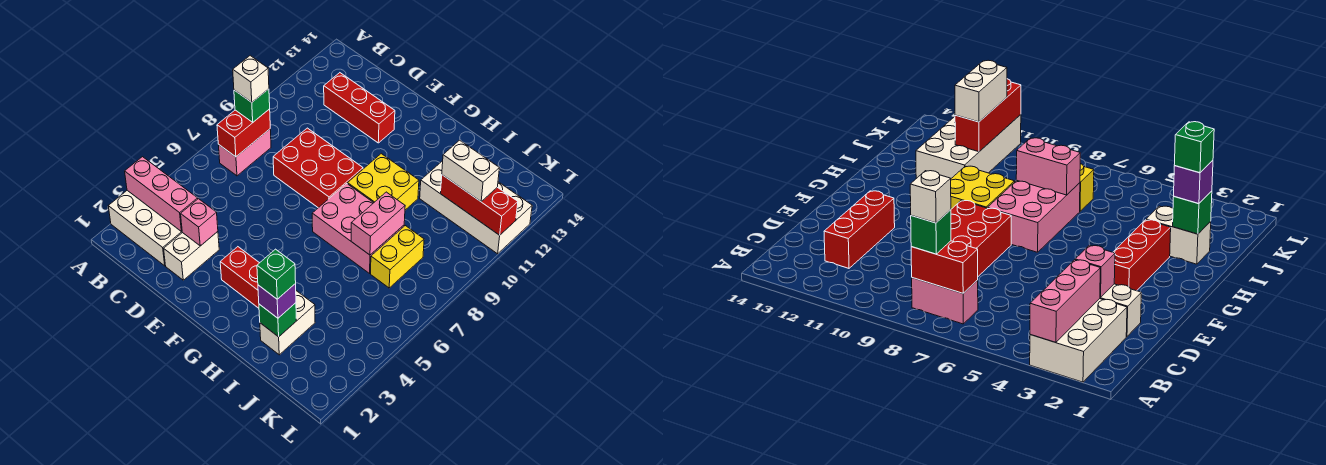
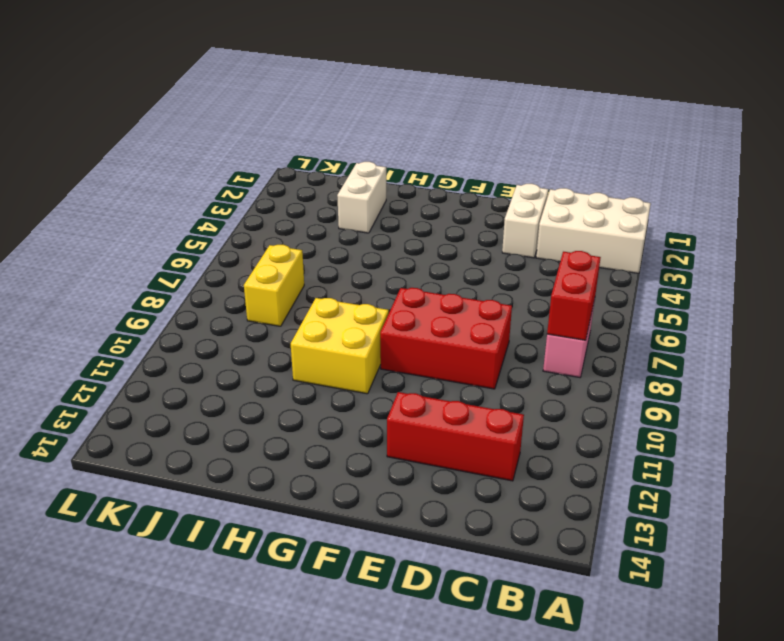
none -> red brick F3:H3 level 1
none -> pink brick G7:I8 level 1
none -> white brick I11:L12 level 1

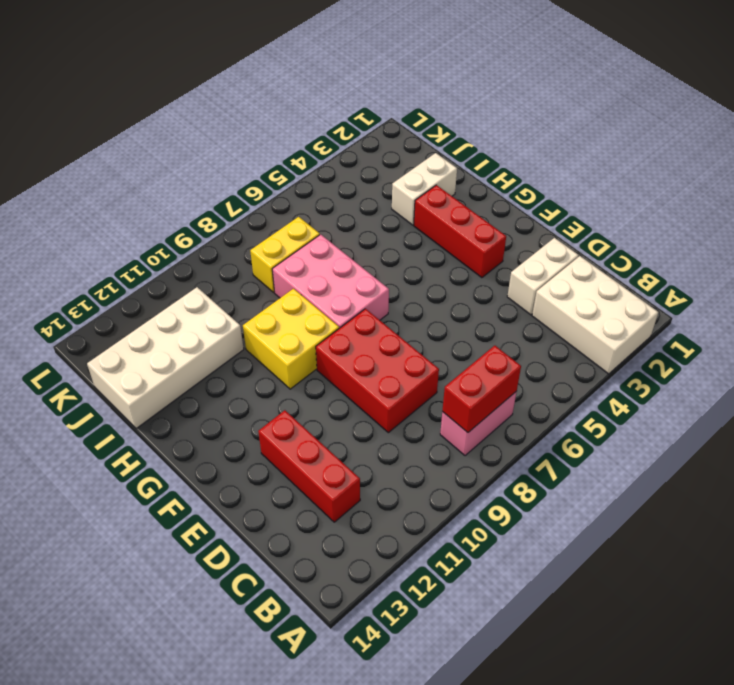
white brick I11:J14 level 1 -> white brick I11:L12 level 1
none -> pink brick A3:C3 level 2
none -> pink brick D3 level 2
none -> green brick I2 level 2

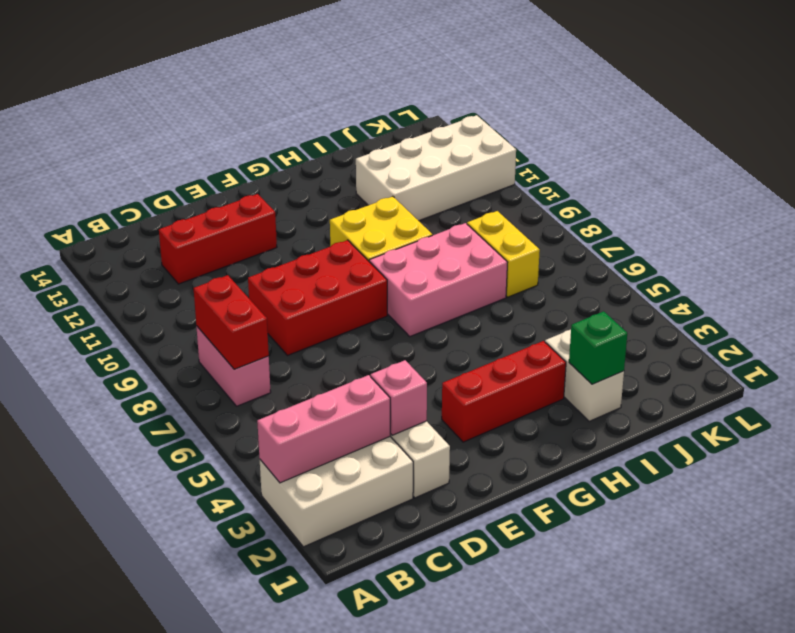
none -> pink brick I7:I8 level 2
none -> red brick J11:L11 level 2
none -> green brick B8 level 3

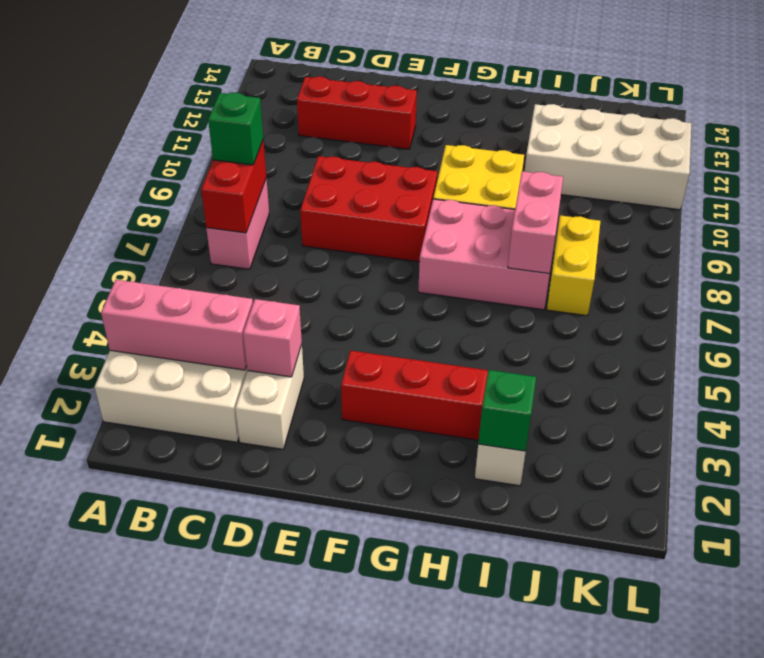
none -> red brick J11:L11 level 2
none -> purple brick I2 level 3
none -> white brick J11:K11 level 3

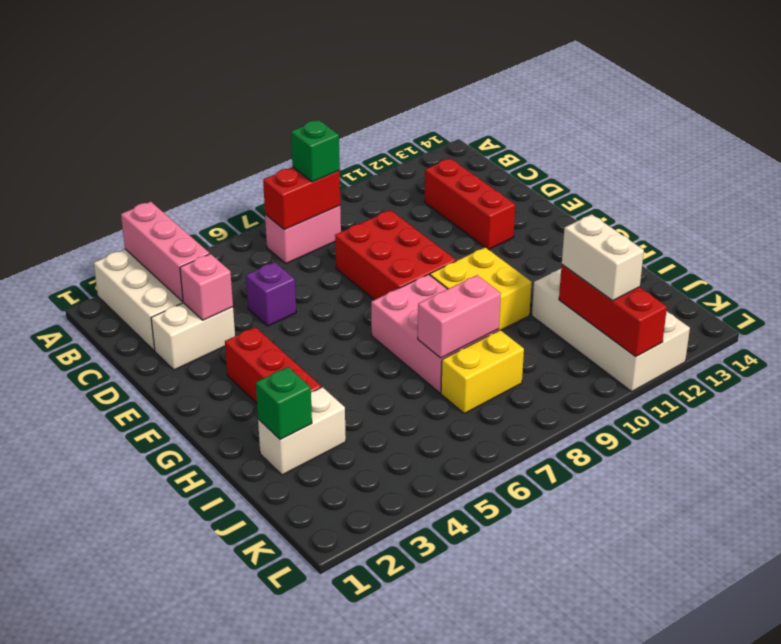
purple brick D5 level 1 -> purple brick I2 level 3
none -> white brick B8 level 4
none -> green brick I2 level 4

